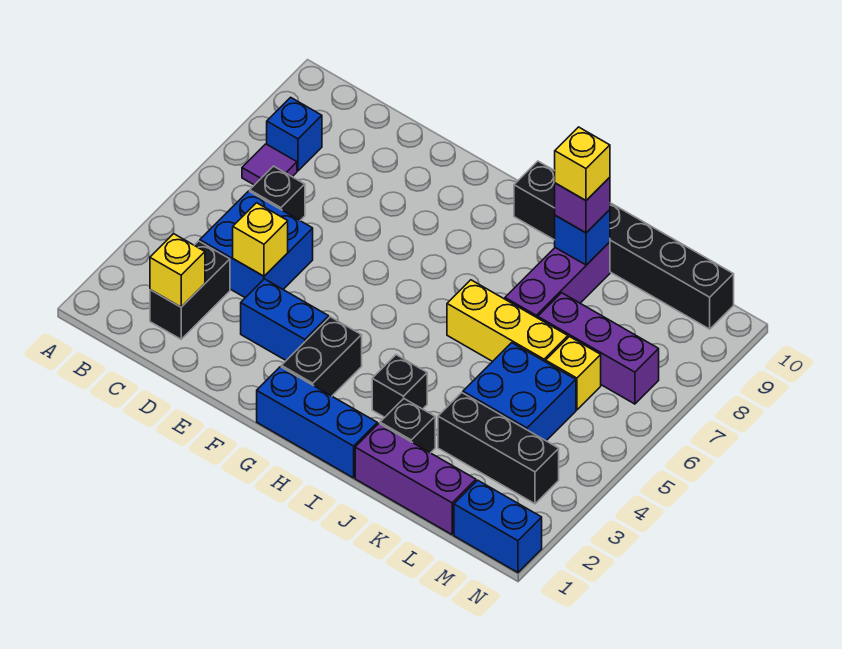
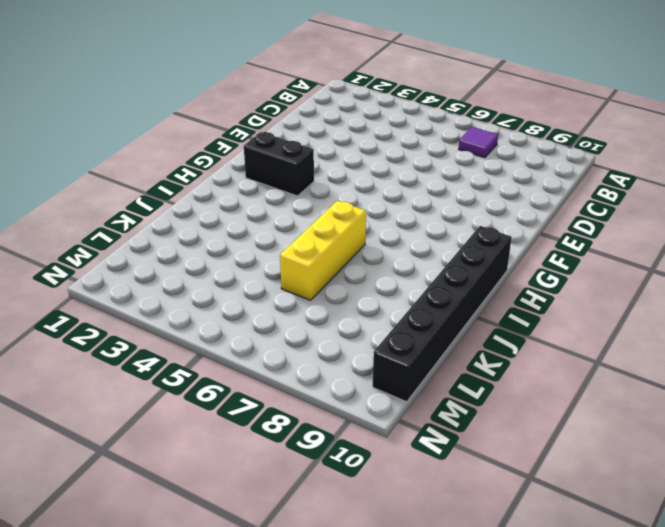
none -> blue brick B8 level 1
none -> black brick C2:C3 level 1
none -> blue brick C4:D5 level 1

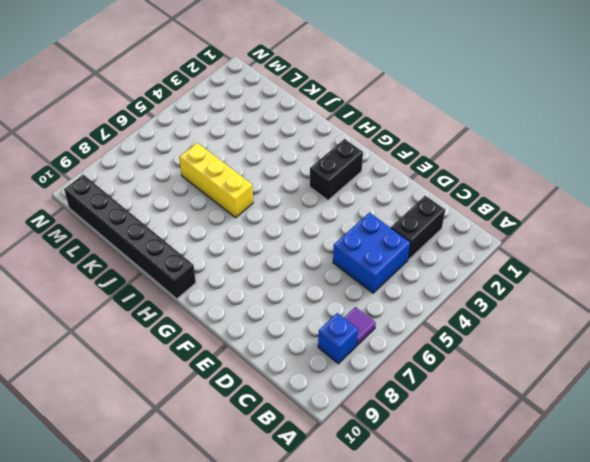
none -> black brick C6 level 1
none -> blue brick E3:F3 level 1
none -> blue brick G1:I1 level 1

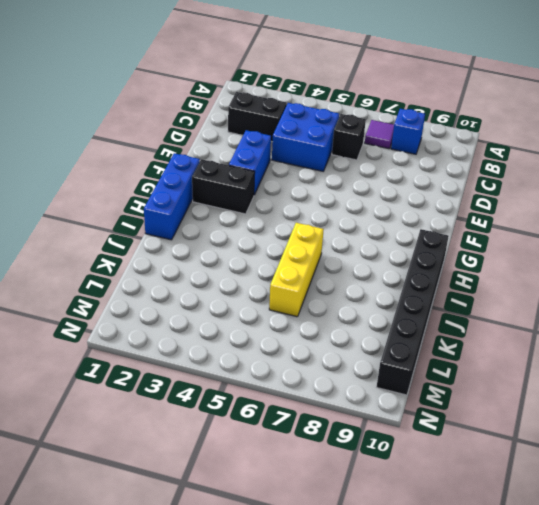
none -> black brick I3 level 1
none -> purple brick J1:L1 level 1
none -> black brick J2 level 1

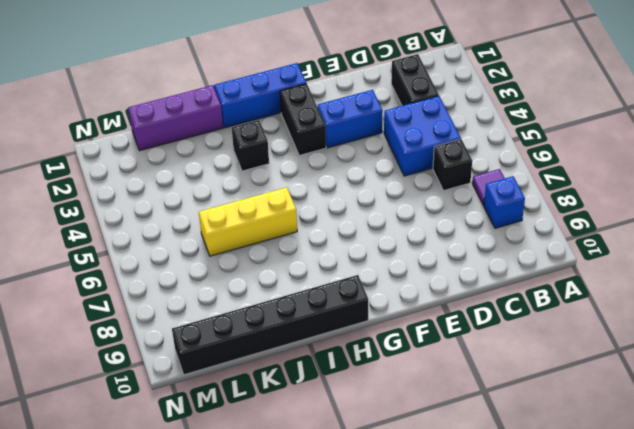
none -> black brick J2 level 1
none -> purple brick J7:J9 level 1
none -> black brick K3:M3 level 1

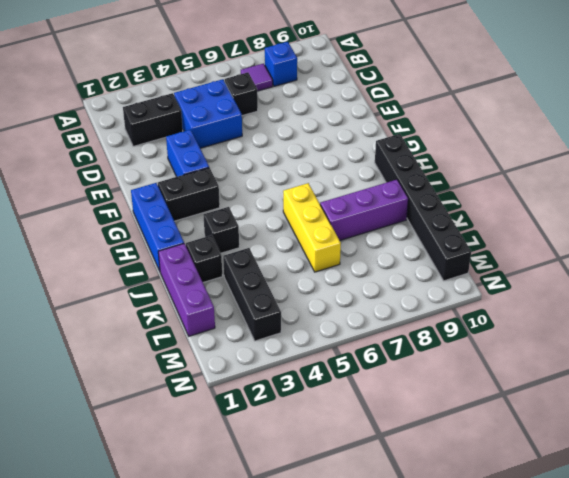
none -> blue brick K4:L5 level 1
none -> purple brick K7:M7 level 1
none -> yellow brick L6 level 1

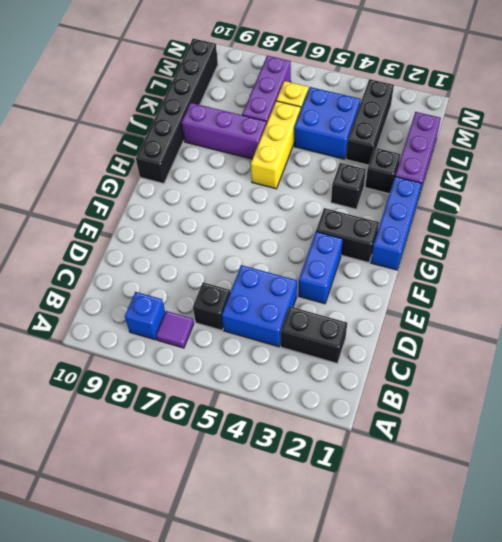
none -> blue brick M1:N1 level 1
none -> yellow brick C2 level 2
none -> yellow brick D4 level 2

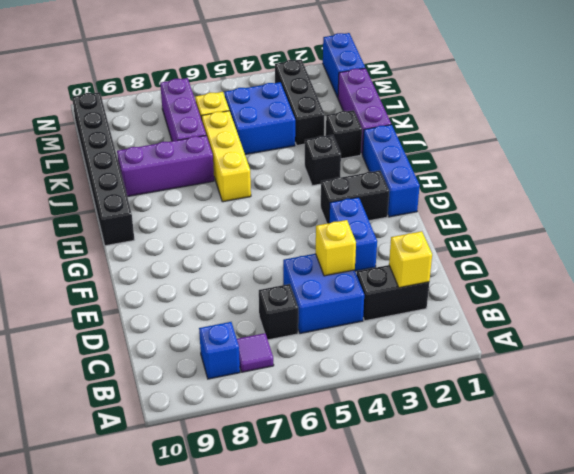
none -> blue brick J9 level 2
none -> purple brick J9 level 3
none -> yellow brick J9 level 4

